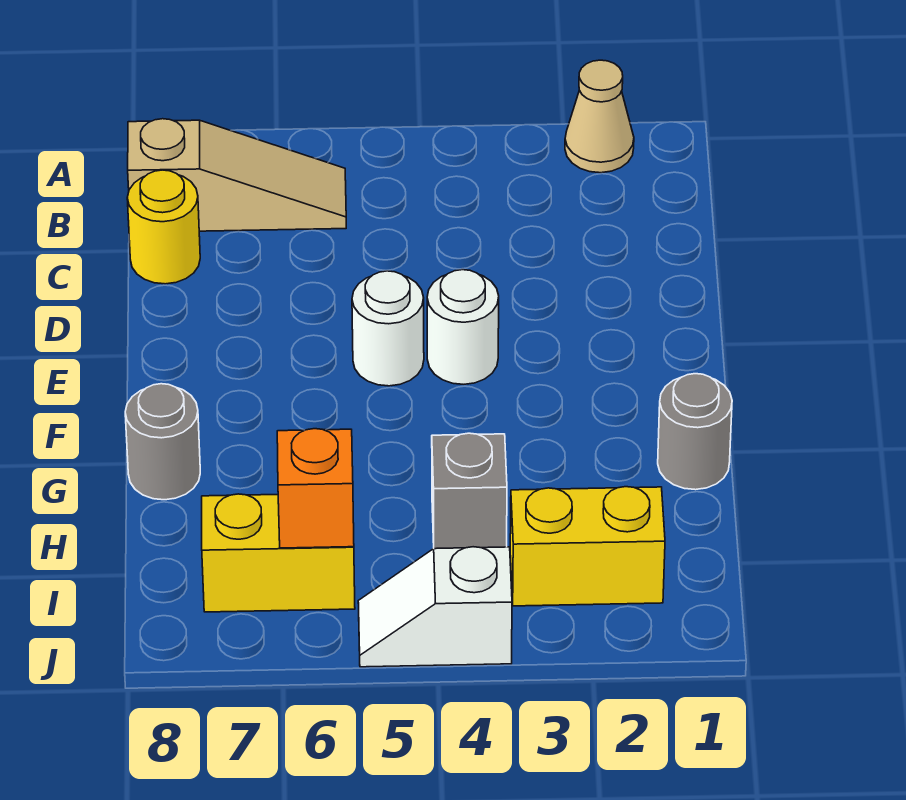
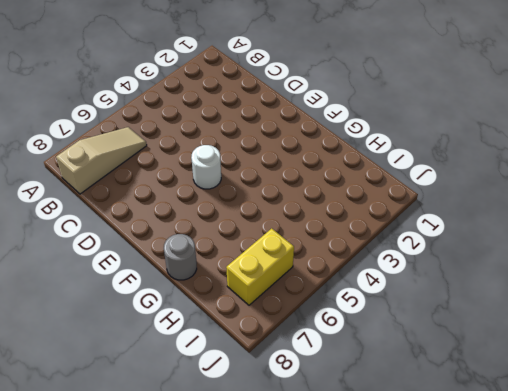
none -> tan cone A2 level 1
none -> yellow round brick C8 level 1
none -> white round brick E4 level 1

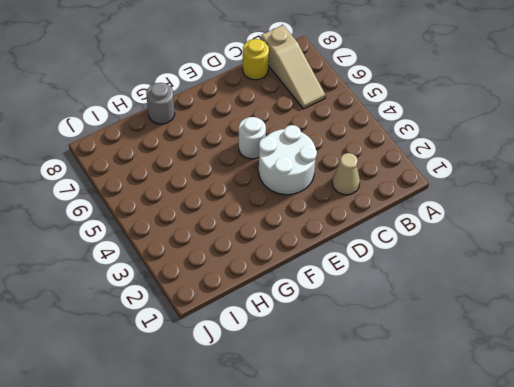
tan cone C2 level 1 -> tan cone A2 level 1
white round brick D3:E4 level 1 -> white round brick E4 level 1
none -> grey round brick G1 level 1
none -> grey brick H4 level 1
none -> yellow brick I2:I3 level 1

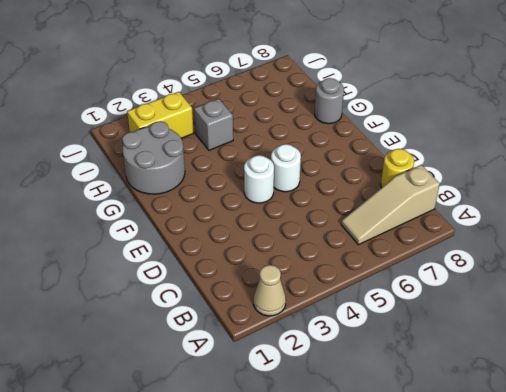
grey round brick G1:H2 level 1 -> grey round brick G1 level 1
none -> yellow brick I6:I7 level 1
none -> white slope J4:J5 level 1 top 4
none -> orange brick I6 level 2

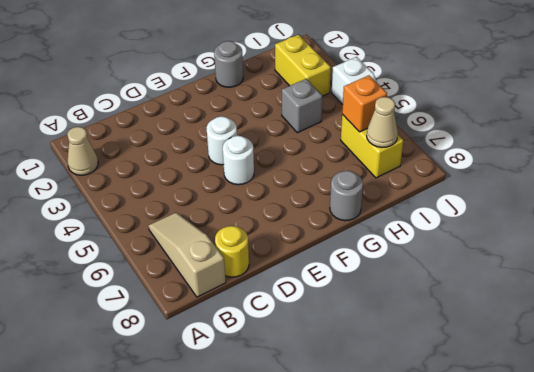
tan cone I7 level 2 -> none

